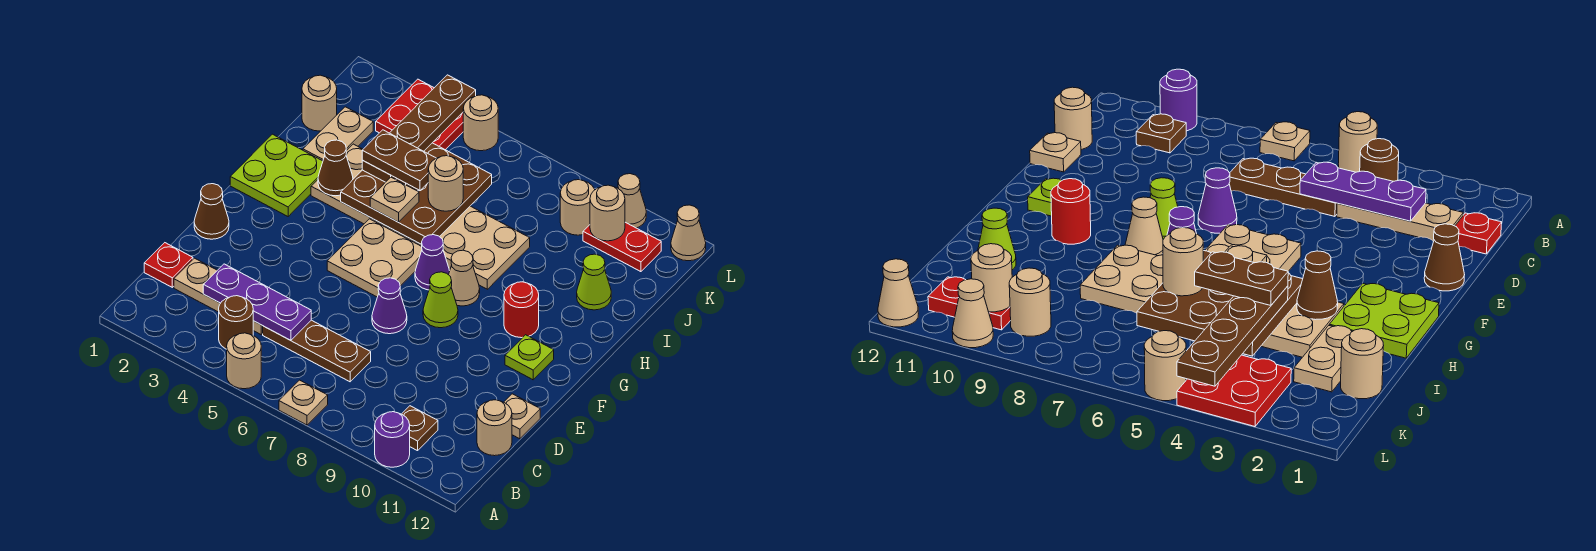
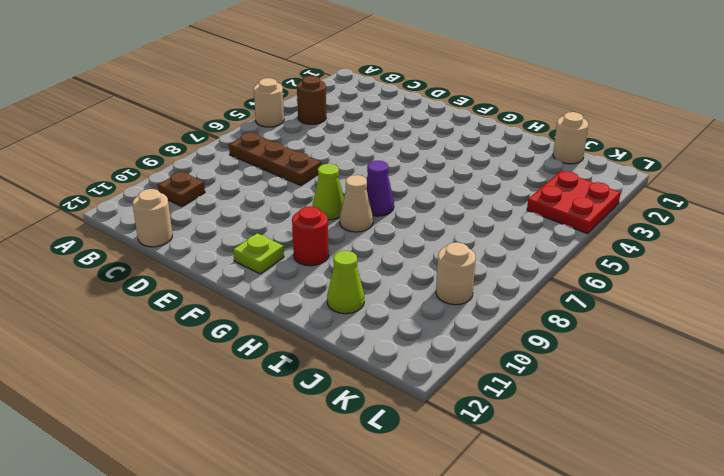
brown plate B7:D7 level 1 -> brown plate C5:C7 level 1
none -> tan plate A7 level 1
none -> purple round brick A10 level 1
none -> red plate C1 level 1
none -> tan plate C2:C4 level 1

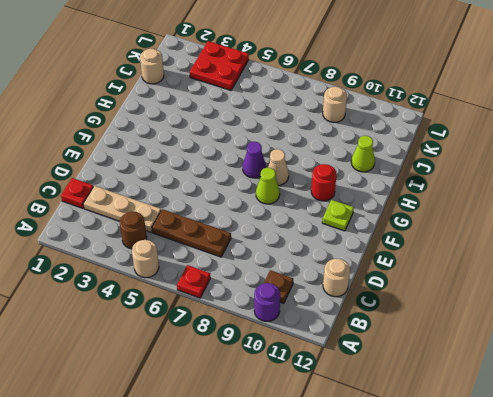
red plate A7 level 1 -> tan plate A7 level 1
none -> tan plate D12 level 1
none -> brown cone E1 level 1
none -> purple cone E7 level 1
none -> tan plate F5:G6 level 1

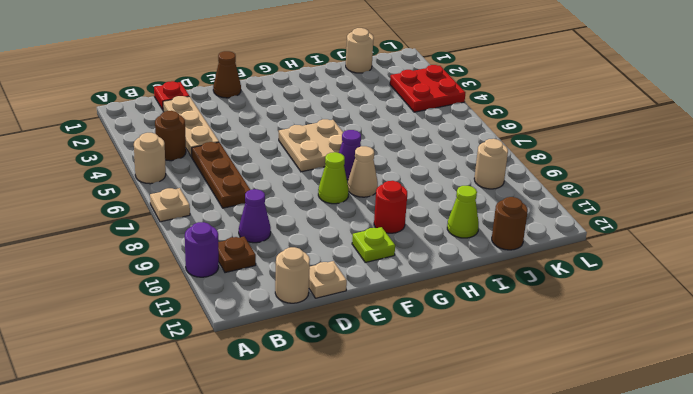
purple cone C9 level 1 -> purple cone E7 level 1
brown round brick J12 level 1 -> none
none -> lime plate G1:H2 level 1
none -> tan plate H3:I8 level 1
none -> tan plate I2:J2 level 1
none -> red plate K10:K11 level 1

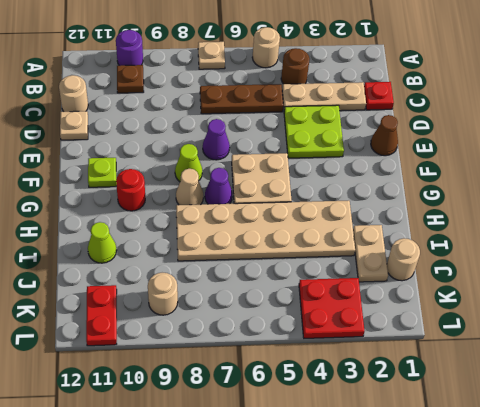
lime plate D3:E4 level 1 -> lime plate G1:H2 level 1
red plate K11:L11 level 1 -> red plate K10:K11 level 1
none -> tan round brick L5 level 1
none -> tan cone L10 level 1
none -> tan cone L12 level 1
none -> purple plate C3:C5 level 2

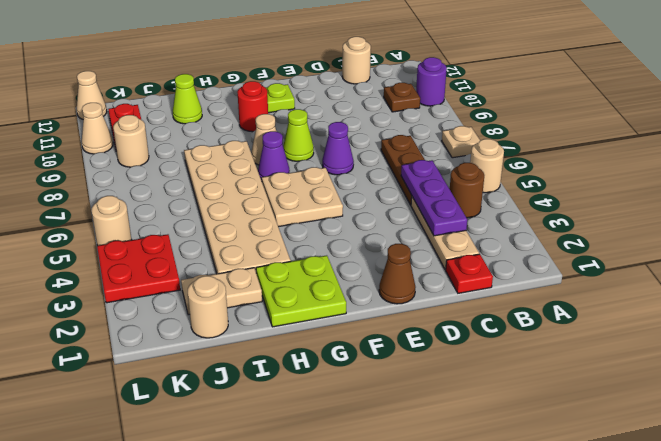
none -> tan plate D12 level 1
none -> brown cone H3 level 2
none -> brown plate H4:J6 level 2
none -> tan round brick K10 level 2

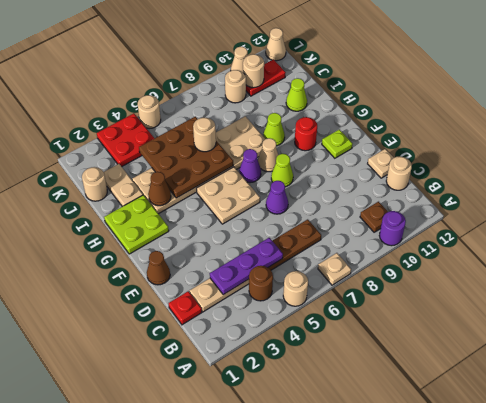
lime cone H9 level 1 -> none
none -> tan plate H5 level 3
none -> brown plate I4:L4 level 3
none -> brown plate I4:I5 level 4

